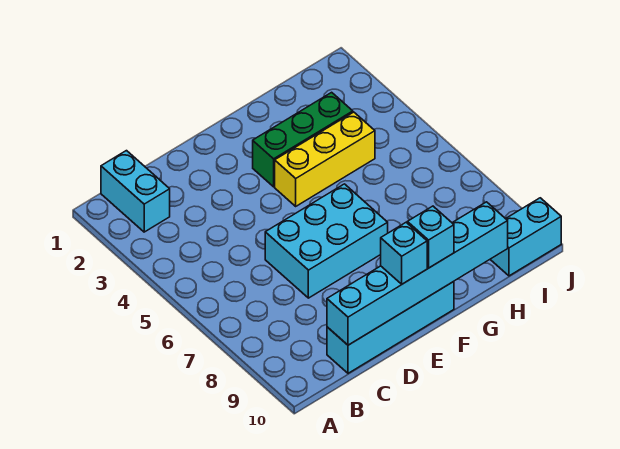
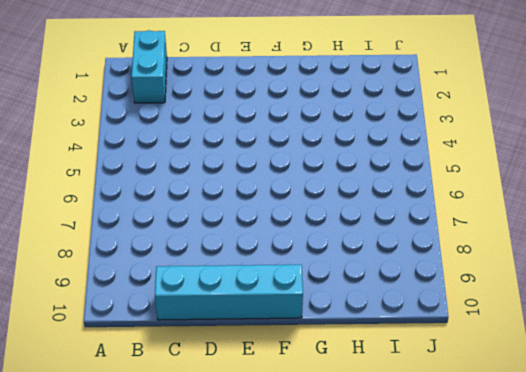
none -> cyan brick D6:F7 level 1
none -> green brick F3:H3 level 1

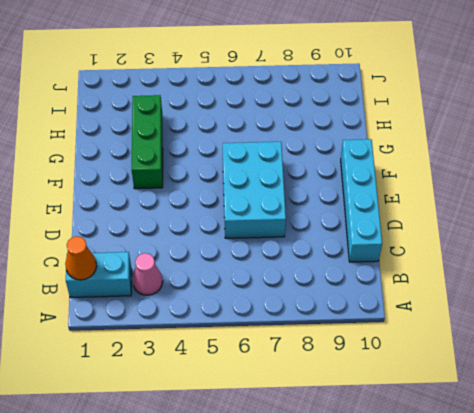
orange cone B1 level 2 -> none
pink cone B3 level 1 -> none
none -> yellow brick F4:H4 level 1
none -> cyan brick I10:J10 level 1

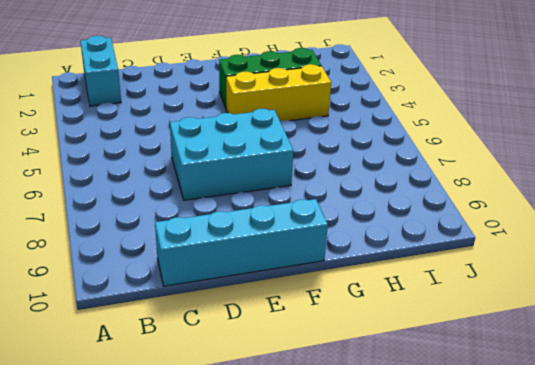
none -> cyan brick I10:J10 level 1
none -> cyan brick C10:H10 level 2

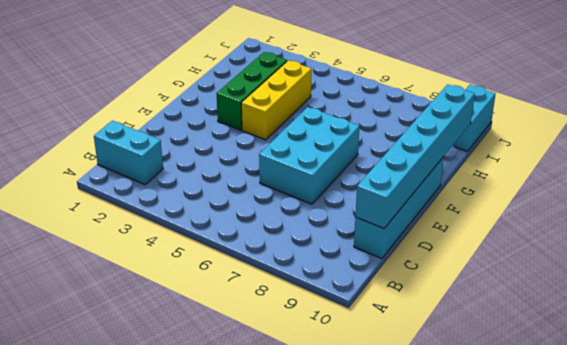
none -> cyan brick E10 level 3
none -> cyan brick F10 level 3

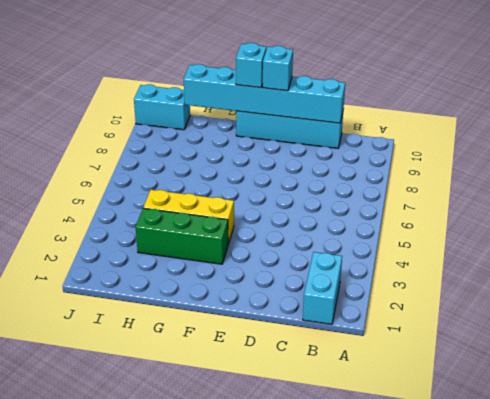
none -> cyan brick D6:F7 level 1

